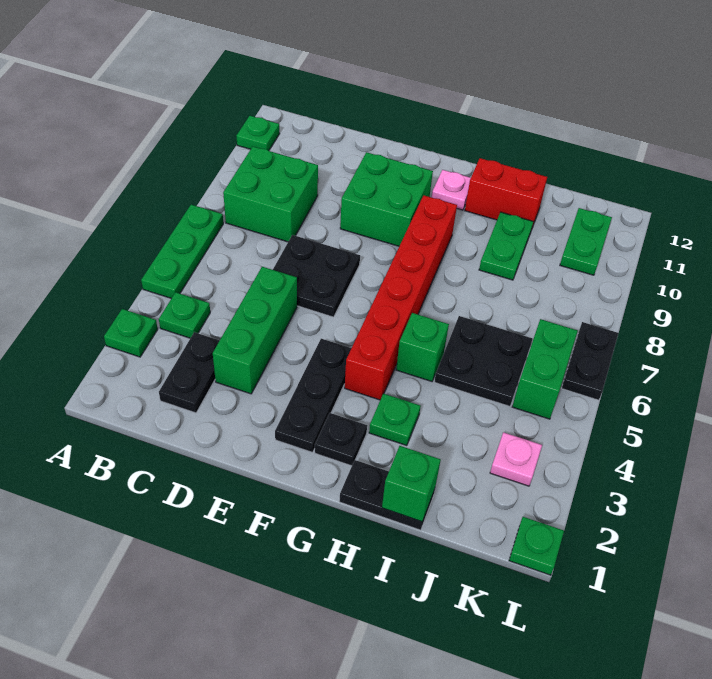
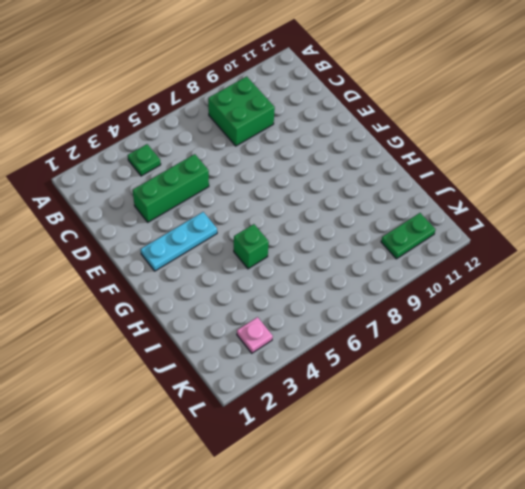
cyan plate F2:F4 level 1 -> black plate F2:F4 level 1
none -> green plate A3 level 1
none -> green plate A5:A7 level 1
none -> green plate A11 level 1

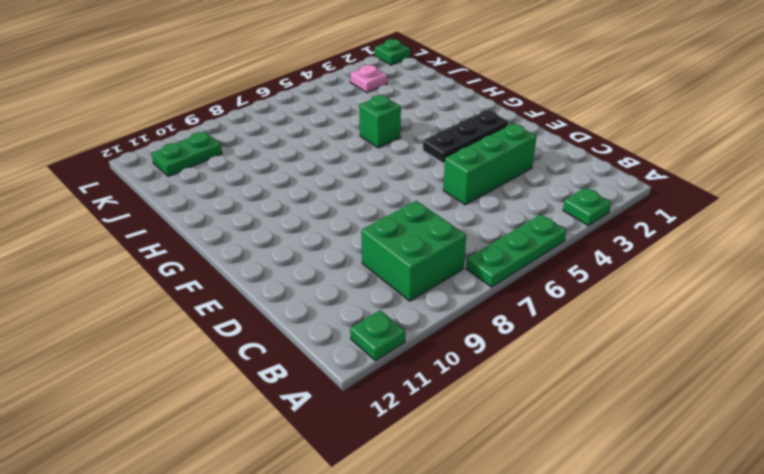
none -> green plate B4 level 1
none -> black plate C2:C3 level 1
none -> black plate D6:E7 level 1

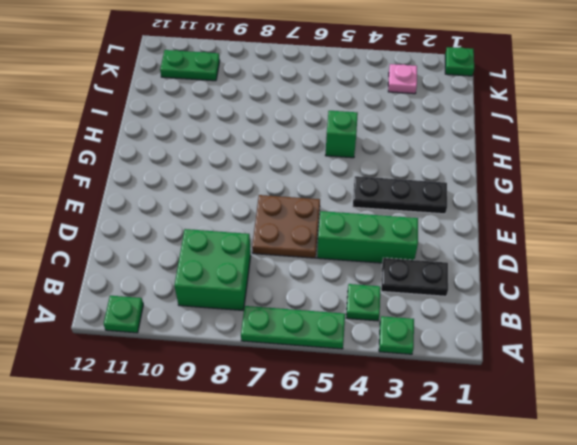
brown plate D6:E7 level 1 -> black plate D6:E7 level 1
none -> green brick E9:F10 level 1
none -> black plate G2 level 1
none -> red brick G4:G9 level 1

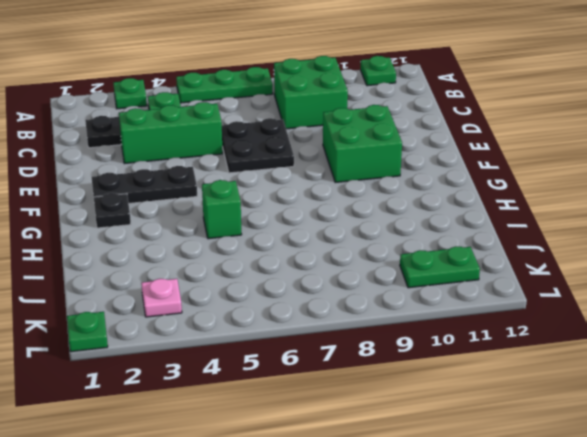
none -> red brick G4:G9 level 1
none -> pink plate G11 level 1
none -> black plate H1:I1 level 1

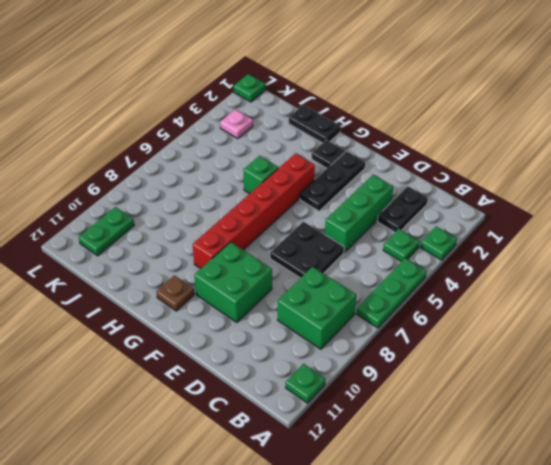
brown plate G11 level 1 -> pink plate G11 level 1
none -> green plate H3 level 1
none -> red brick H11:I11 level 1
none -> black plate I5:J6 level 1

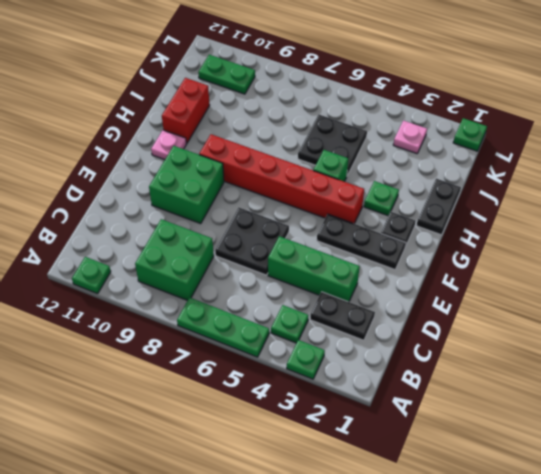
none -> green plate I9:I10 level 1
none -> green brick K5:K6 level 1
none -> black plate L6:L7 level 1

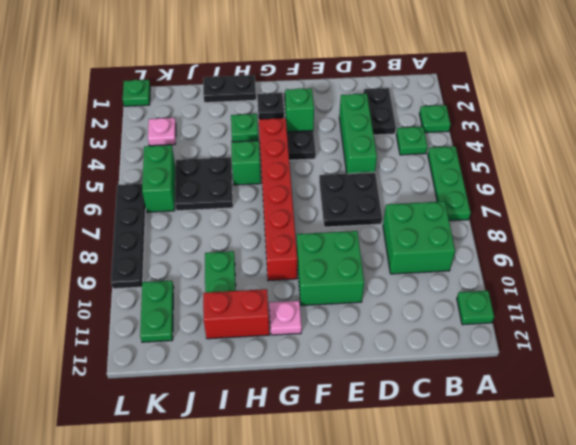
green brick F3 level 2 -> green brick I1 level 2
black plate L6:L9 level 1 -> black plate L6:L7 level 1

